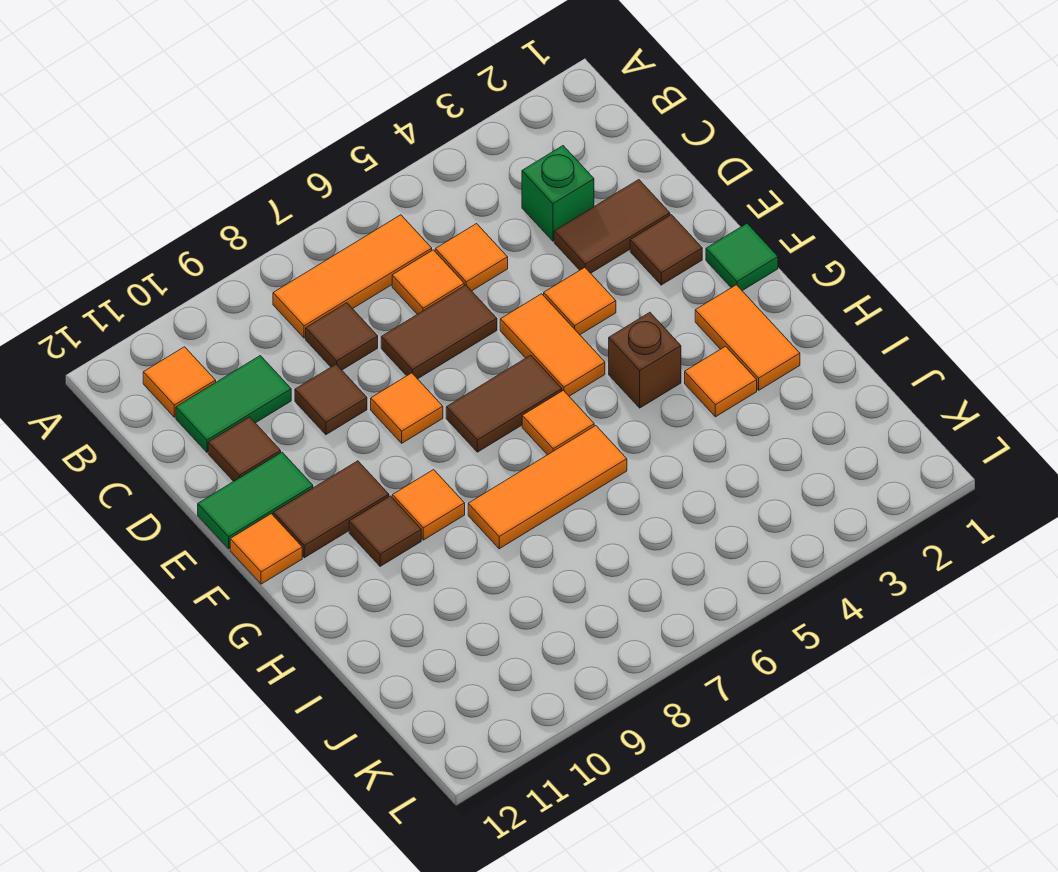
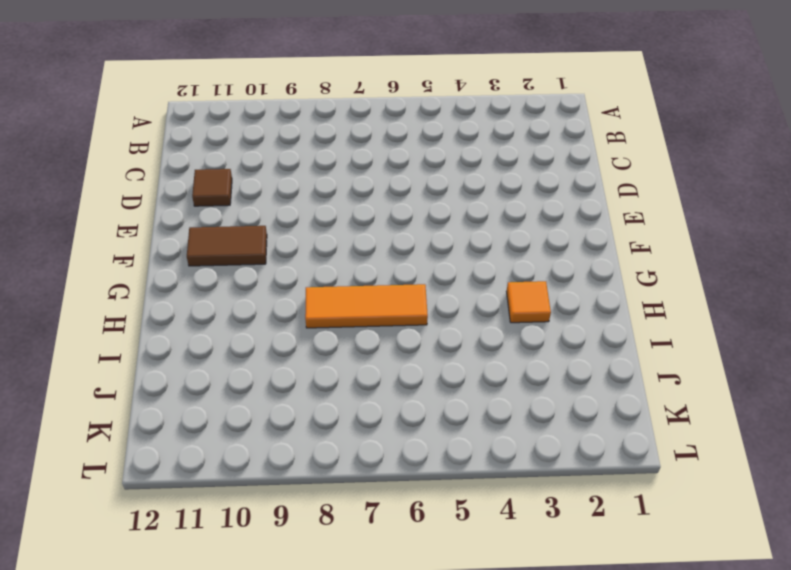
none -> orange tile B6:B8 level 1
none -> orange tile B11 level 1
none -> green brick C3 level 1

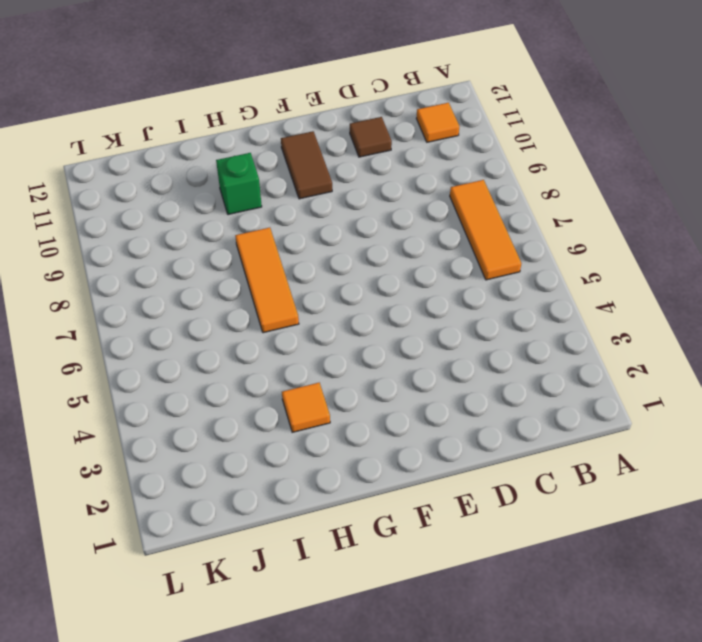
green brick H10 level 1 -> green brick C3 level 1
none -> orange tile C5 level 1
none -> orange tile C6 level 1
none -> brown tile C8 level 1

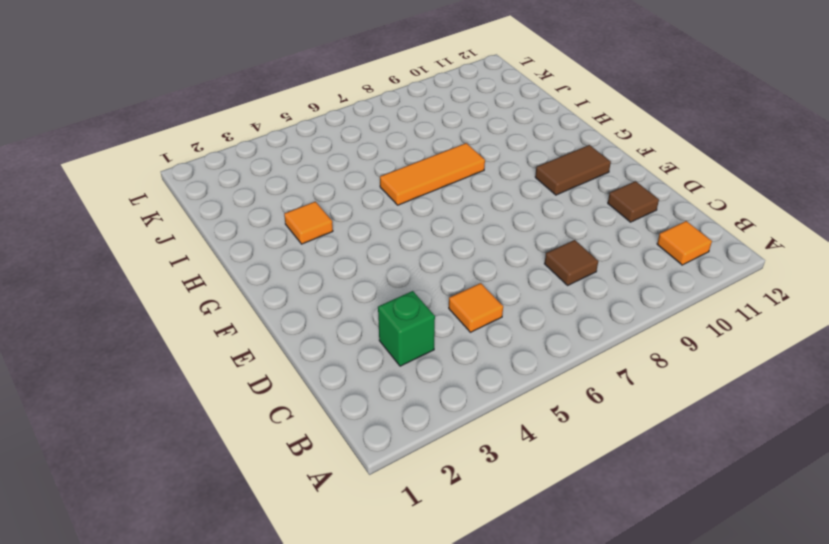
none -> orange tile B6:B8 level 1
none -> orange tile C6 level 1
none -> green tile C10:C11 level 1

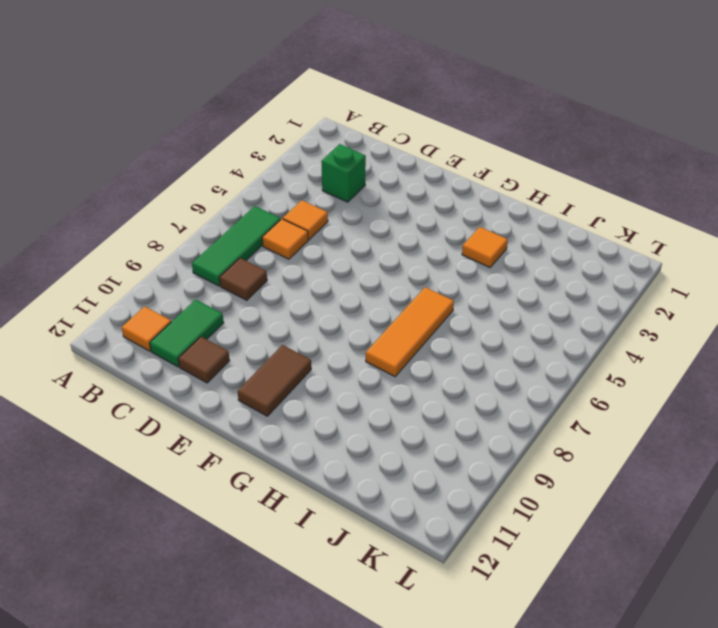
green tile B6:B8 level 1 -> orange tile B6:B8 level 1
none -> brown tile D2:D3 level 1
none -> brown tile D6:D7 level 1
none -> brown tile D9 level 1

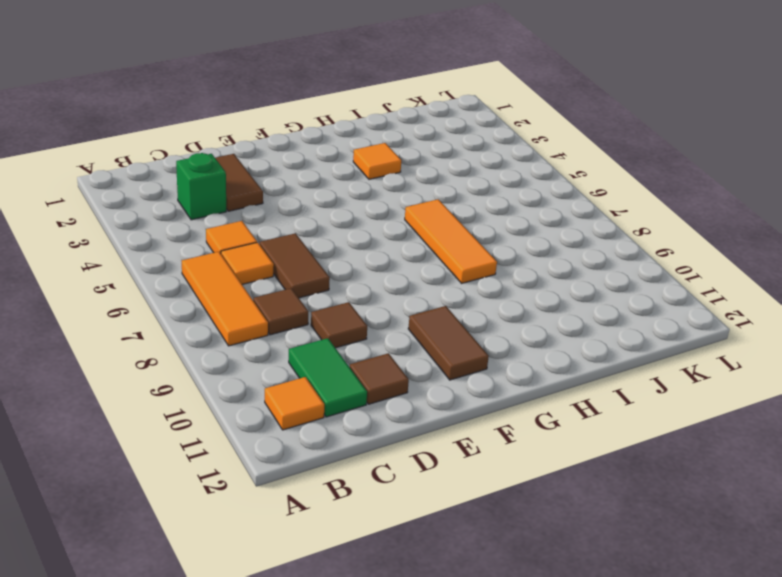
none -> brown tile E2 level 1
none -> orange tile E4 level 1
none -> orange tile E5:F5 level 1

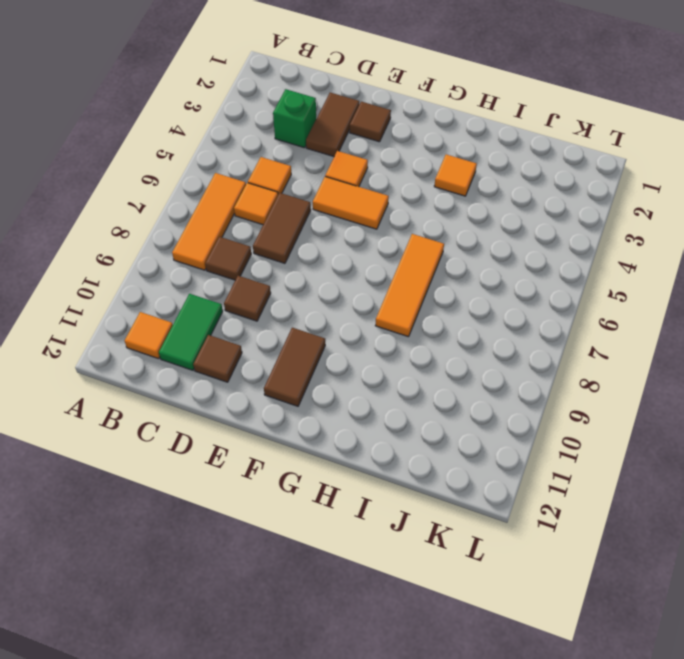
none -> orange tile E8 level 1
none -> green tile E11:E12 level 1
none -> green tile F1 level 1

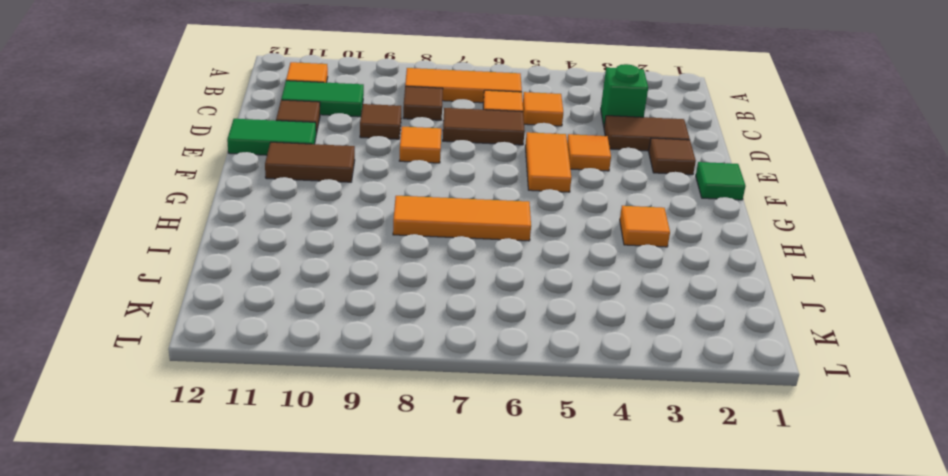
none -> brown tile F6:F7 level 1
none -> orange tile F12 level 1
none -> orange tile G2:H2 level 1

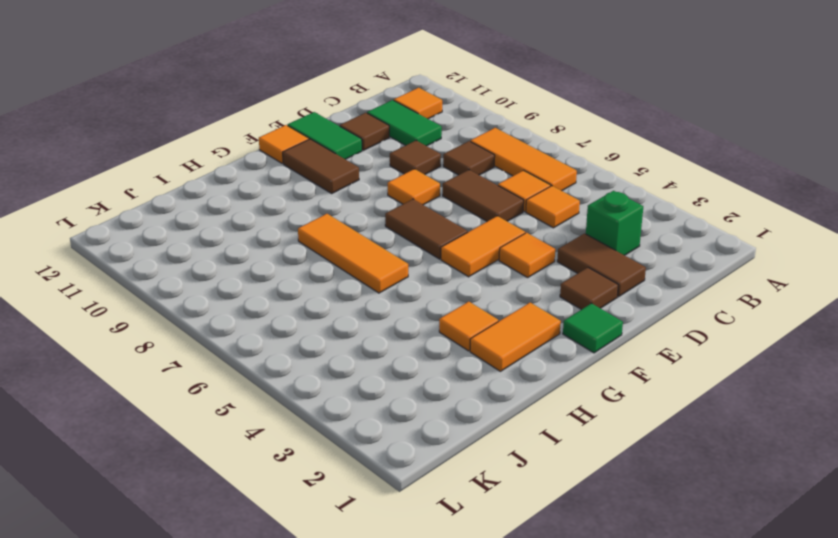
none -> brown brick G4 level 1
none -> orange tile G6 level 1
none -> orange tile G9 level 1

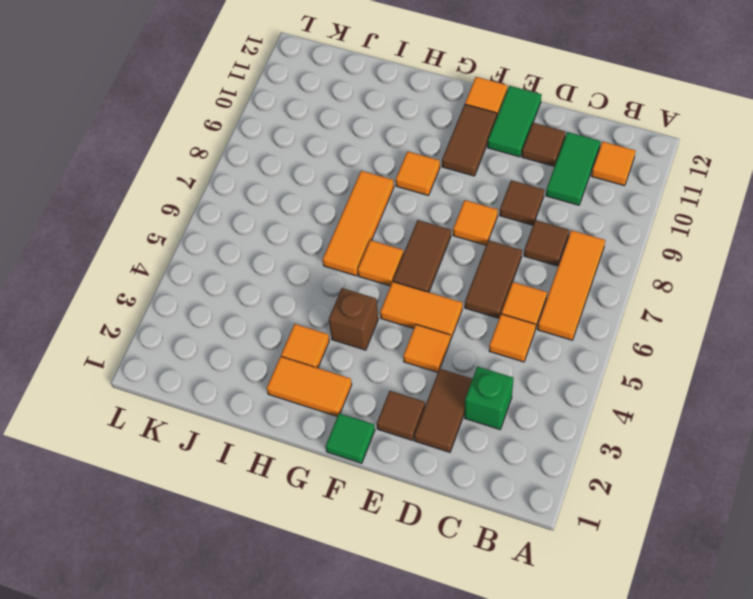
none -> brown tile G10 level 1

